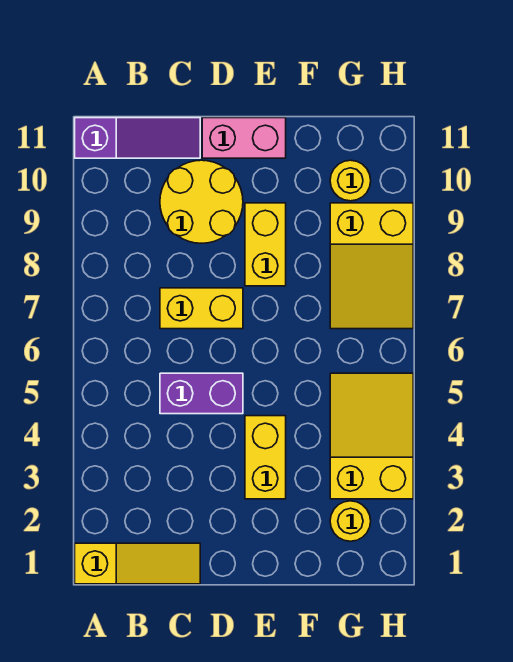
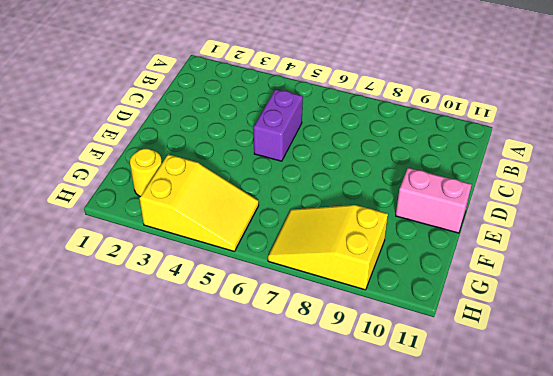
pink brick E10:E11 level 1 -> pink brick D11:E11 level 1
none -> yellow slope A1:C1 level 1 top A
none -> purple slope A11:C11 level 1 top A
none -> yellow brick C7:D7 level 1

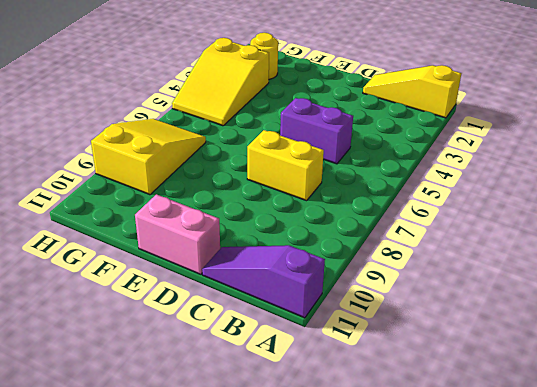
none -> yellow round brick C9:D10 level 1
none -> yellow brick E3:E4 level 1
none -> yellow brick E8:E9 level 1

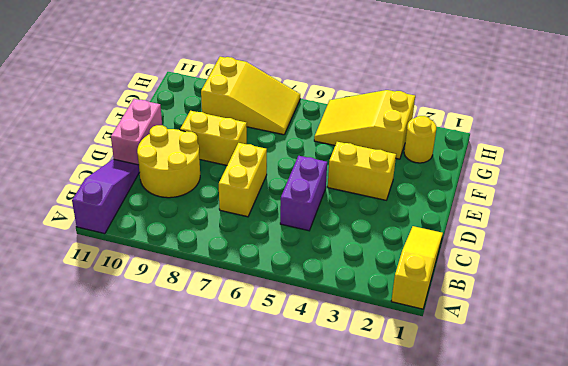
none -> yellow round brick G10 level 1

